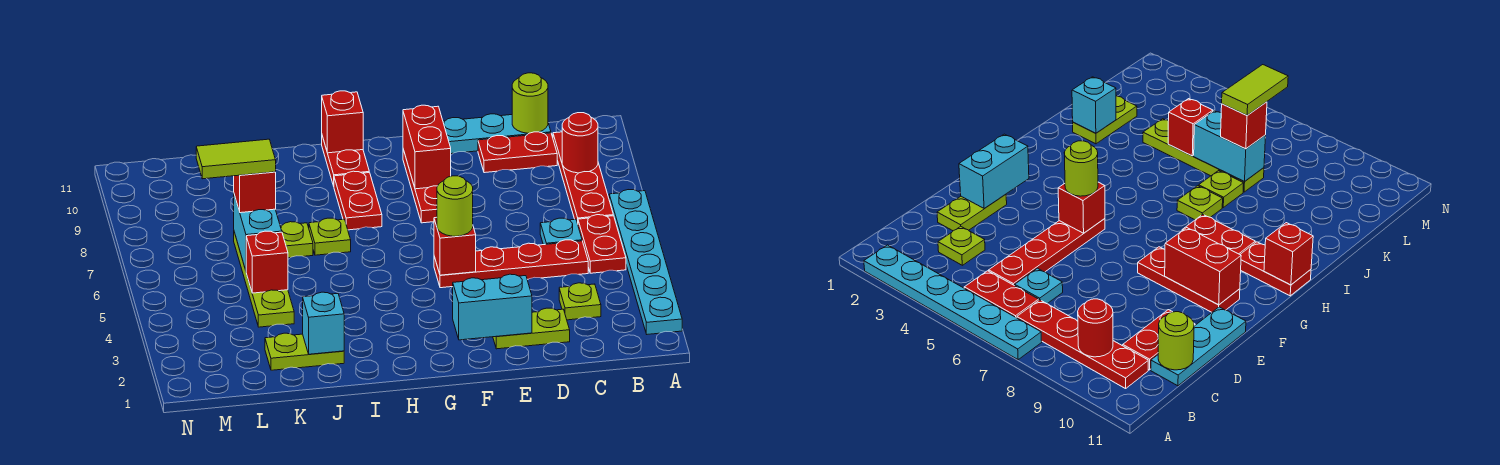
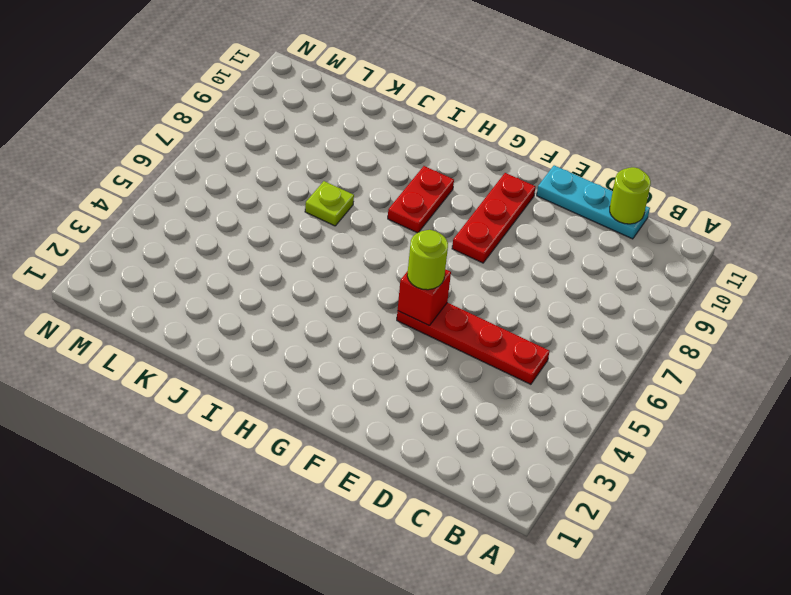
none -> cyan plate A2:A7 level 1
none -> red plate B5:B6 level 1
none -> red plate B7:B10 level 1

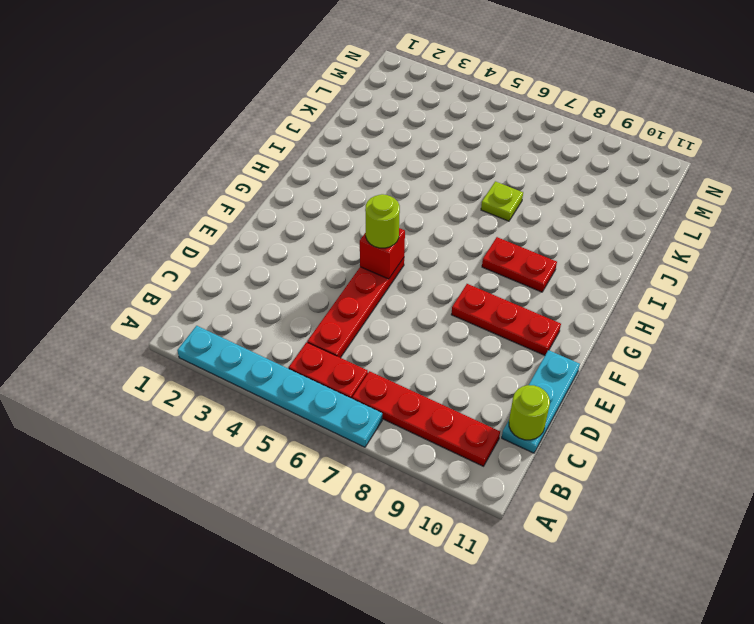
none -> lime plate C3 level 1
none -> cyan plate C6 level 1
none -> red plate C10:D10 level 1

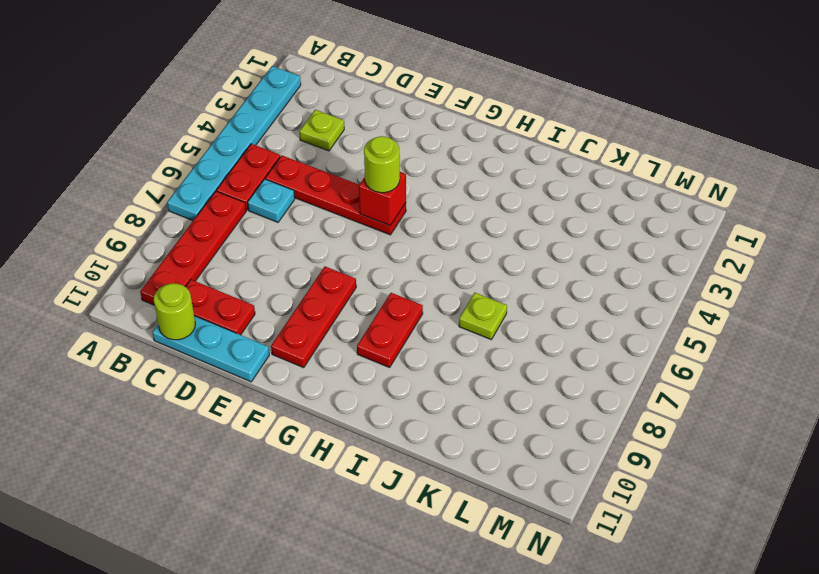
none -> lime plate D2:E2 level 1
none -> red plate H10:H11 level 1
none -> lime plate I7 level 1

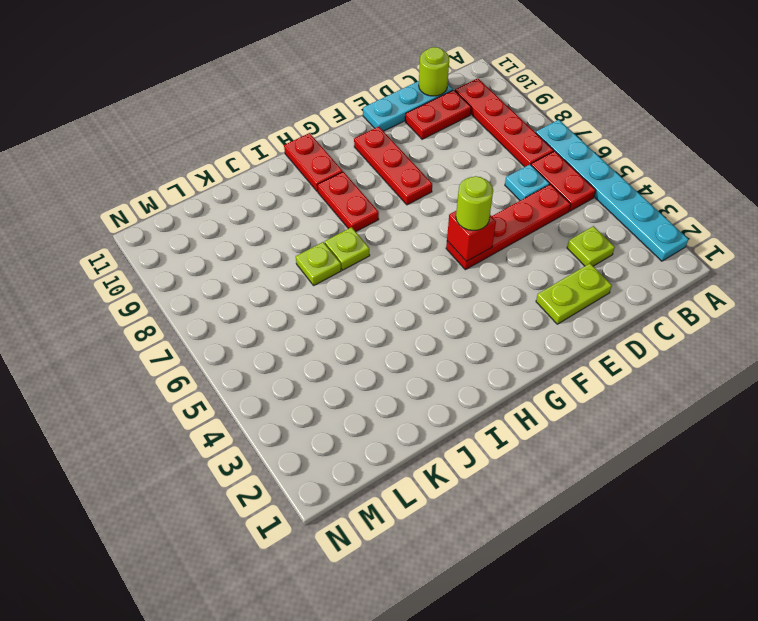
none -> lime plate J2:K2 level 1
none -> lime plate K4:K7 level 1
none -> red round brick B9 level 2

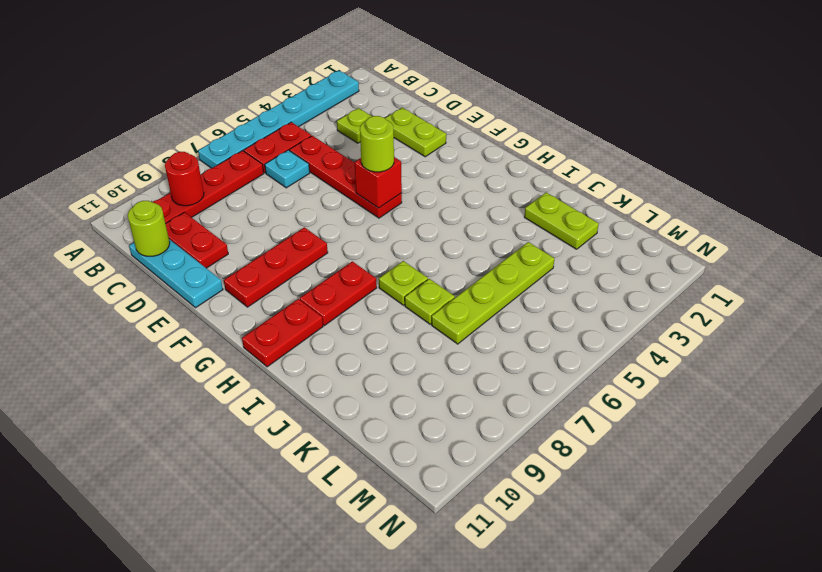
none -> cyan brick E2:F2 level 2
none -> red brick F9:F10 level 2
none -> red brick H11 level 2

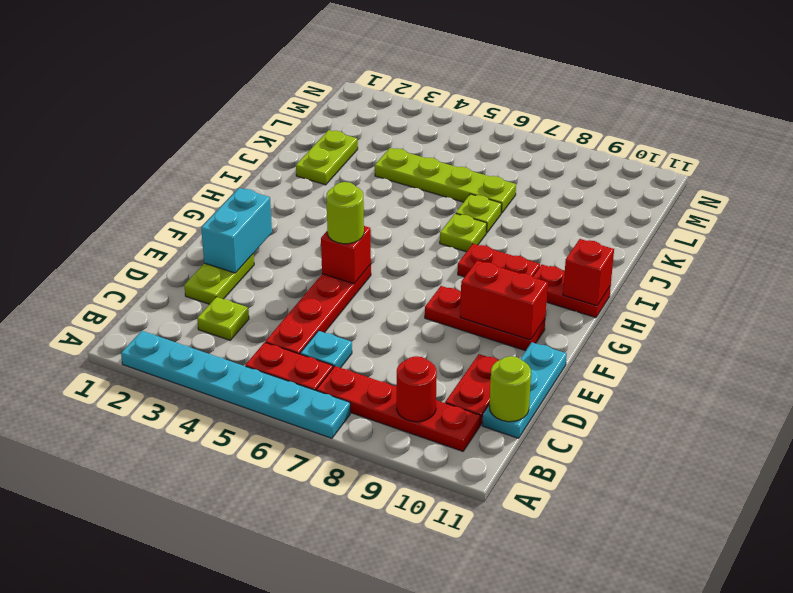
none -> cyan brick J2 level 2
none -> red brick K5 level 2
none -> cyan brick K6:K7 level 2

